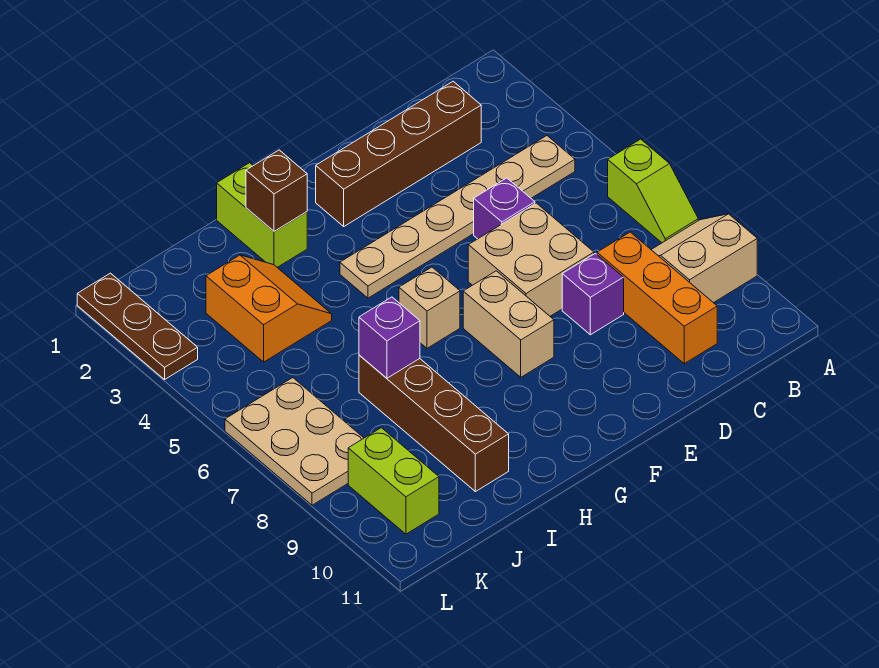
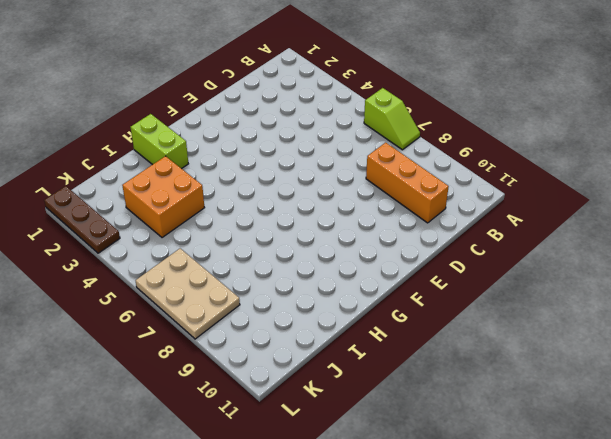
orange brick I3:J4 level 1 -> orange slope I3:J4 level 1 top J
none -> tan slope A8:B9 level 1 top 9
none -> tan plate B4:G4 level 1
none -> brown brick C2:F2 level 1

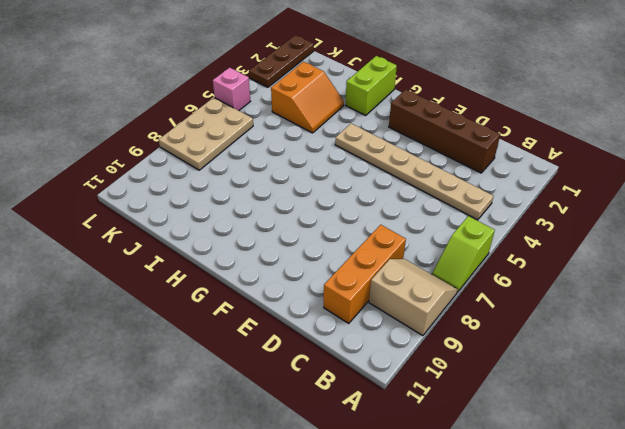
pink brick L5 level 1 -> none
none -> purple brick D5 level 1
none -> tan brick D6:E7 level 1
none -> purple brick D8 level 1

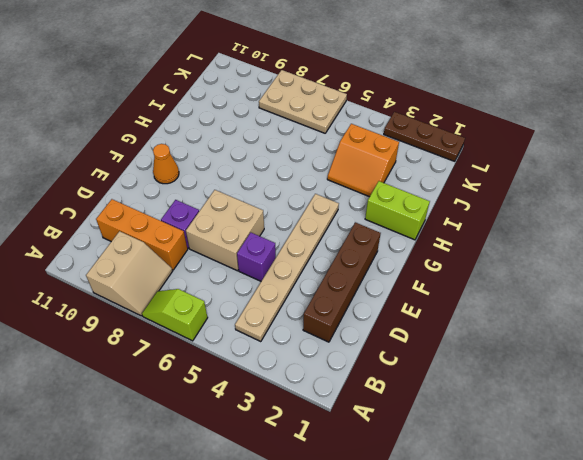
orange cone F10 level 1 -> none
none -> tan brick F7:F8 level 1
none -> tan brick G6 level 1
none -> brown brick I7:I10 level 1

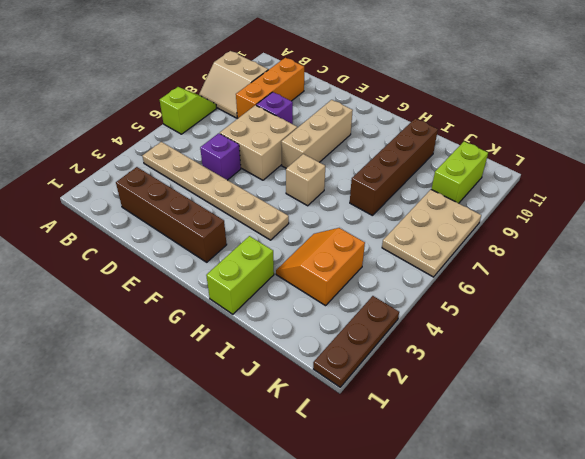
tan brick F7:F9 level 1 -> tan brick F7:F8 level 1
none -> brown brick H2 level 2
none -> purple brick I7 level 2

